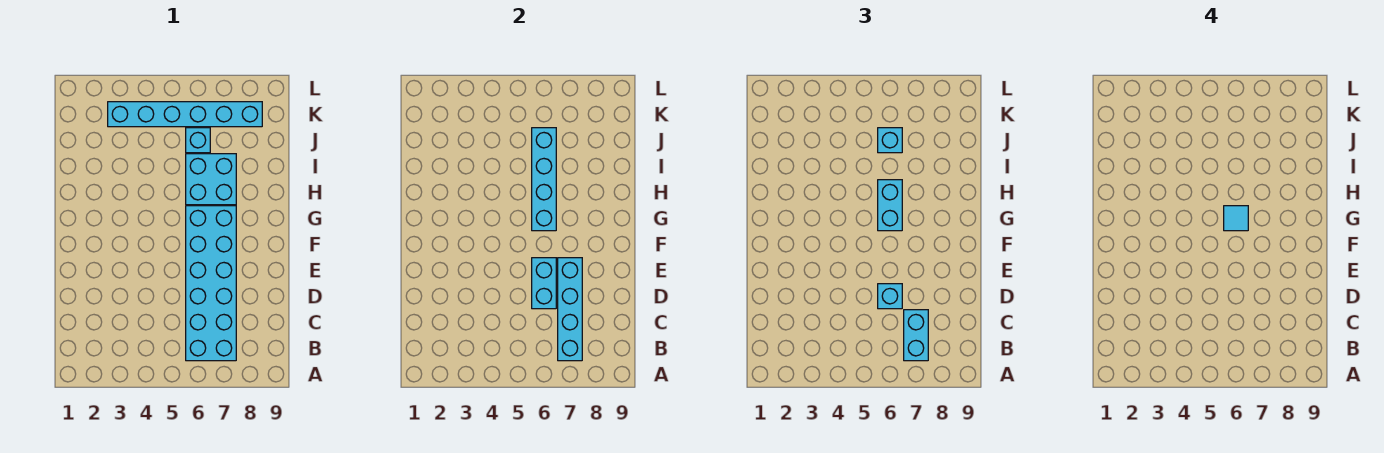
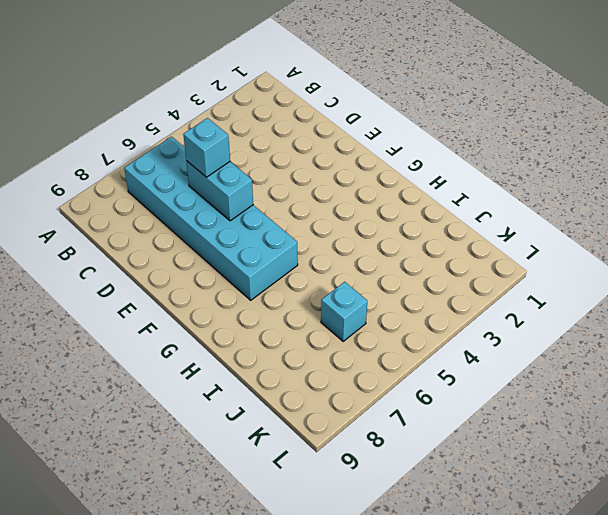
none -> cyan brick H6:I7 level 1
none -> cyan brick K3:K8 level 1
none -> cyan brick B7:E7 level 2

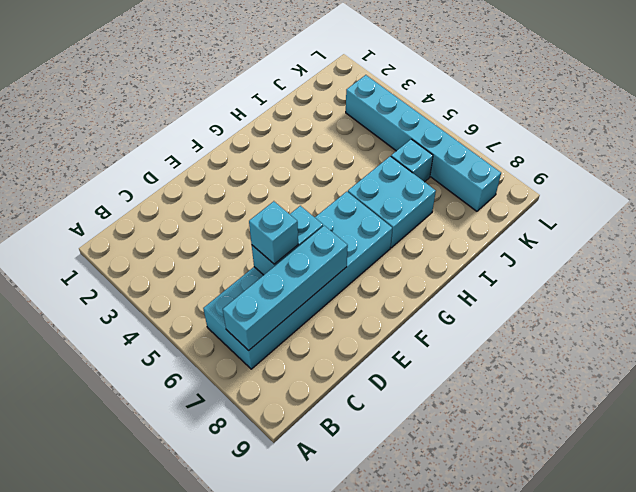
none -> cyan brick G6:J6 level 2
none -> cyan brick B7:C7 level 3
none -> cyan brick G6:H6 level 3

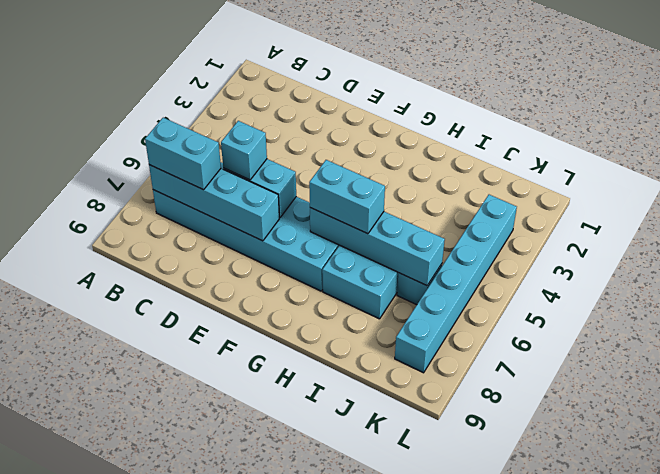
none -> cyan brick J6 level 3
none -> cyan tile G6 level 4

